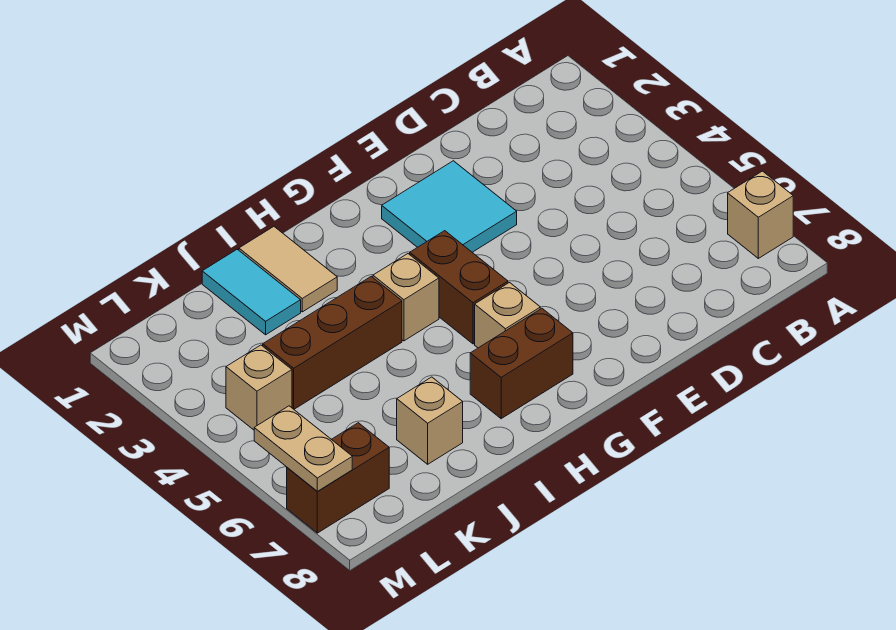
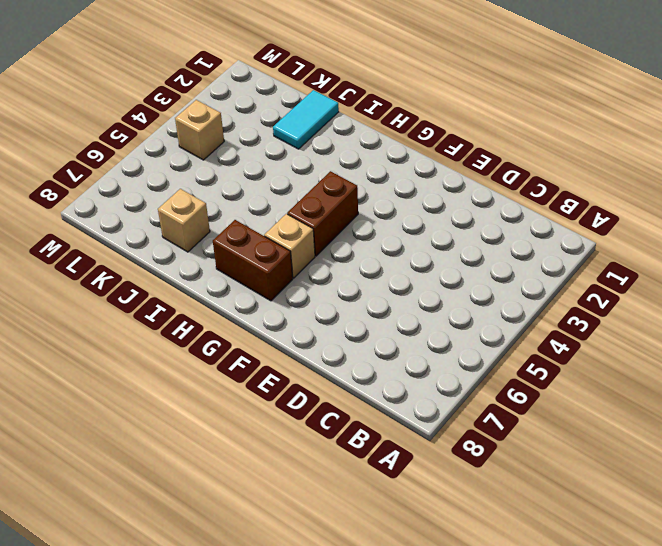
none -> tan brick A7 level 1
none -> cyan tile E2:F3 level 1
none -> tan brick H4 level 1

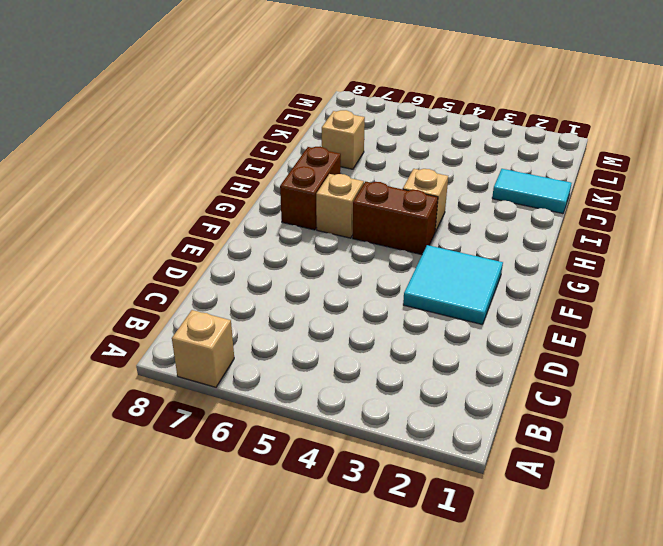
none -> tan tile I1:I2 level 1
none -> brown brick I4:K4 level 1
none -> tan brick L4 level 1

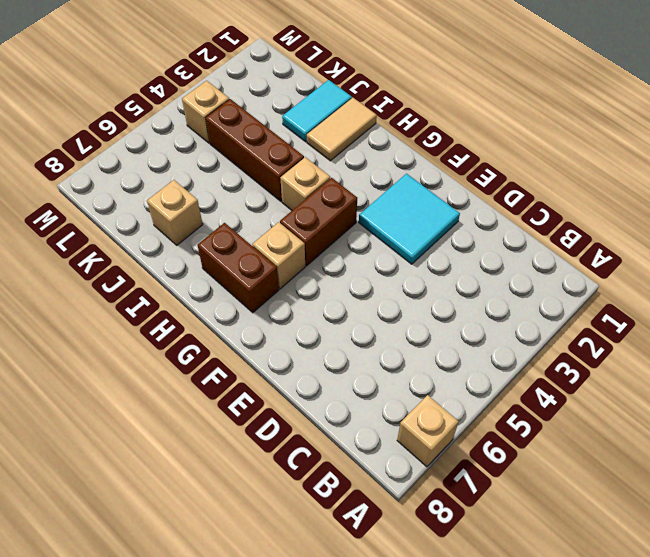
none -> brown brick L7:M7 level 1
none -> tan plate M6:M7 level 2

